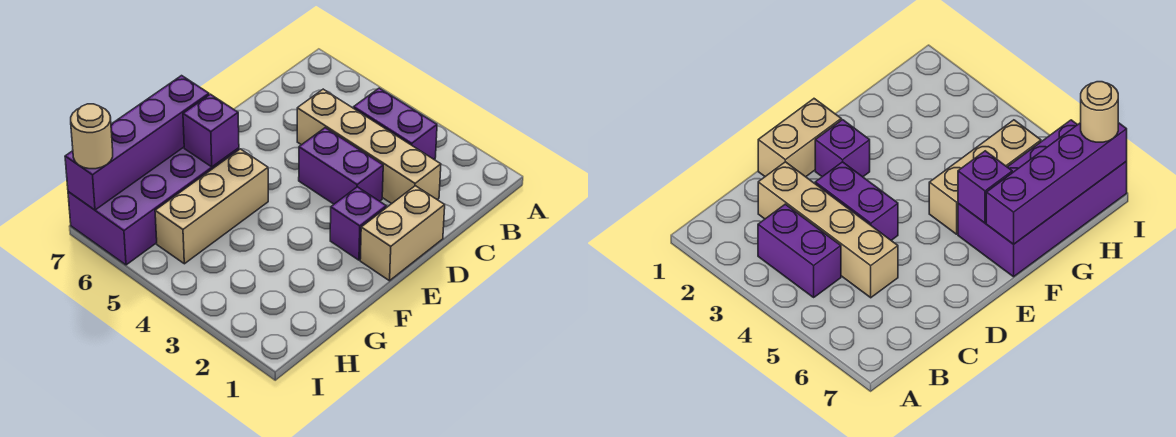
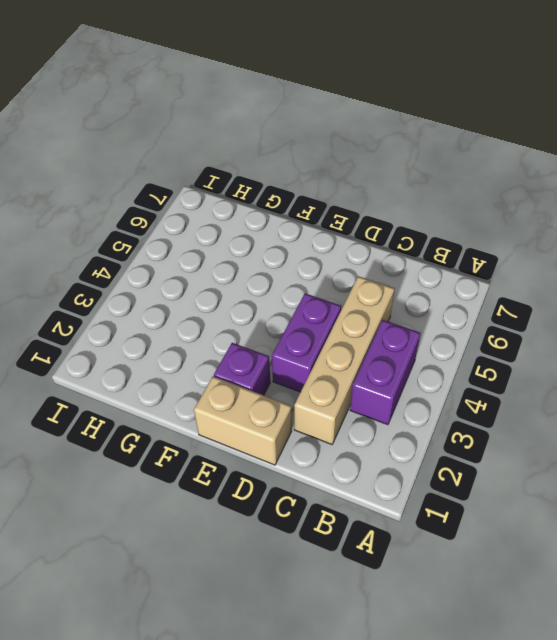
none -> tan brick F5:H5 level 1
none -> purple brick F6:I7 level 1

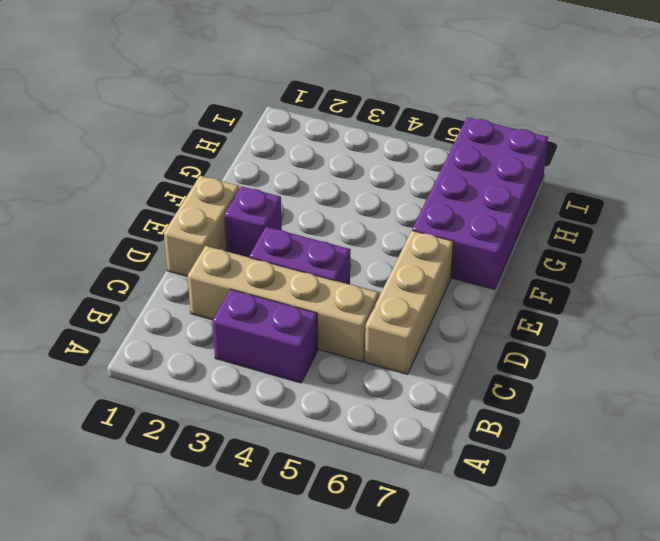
tan brick C6:E6 level 1 -> tan brick F5:H5 level 1
none -> purple brick F6 level 2
none -> purple brick F7:I7 level 2

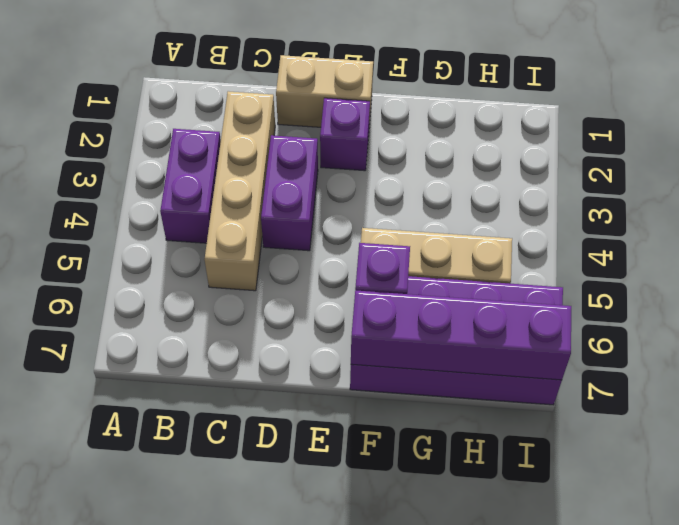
none -> tan round brick I7 level 3

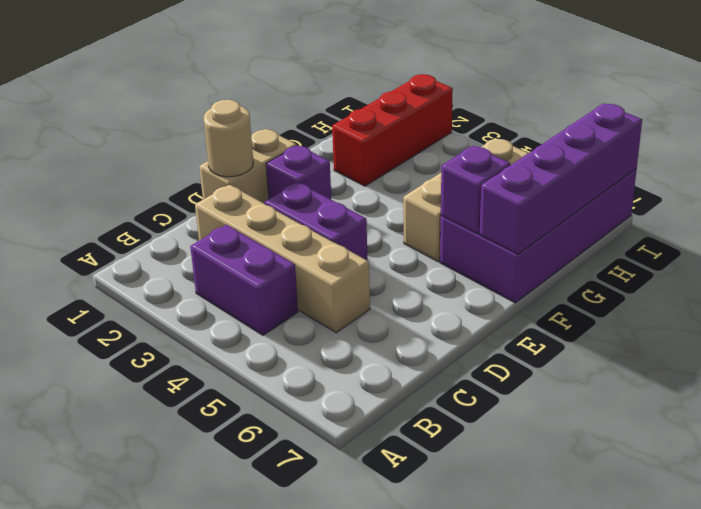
tan round brick D1 level 2 -> tan round brick I7 level 3
red brick G2:I2 level 1 -> none

